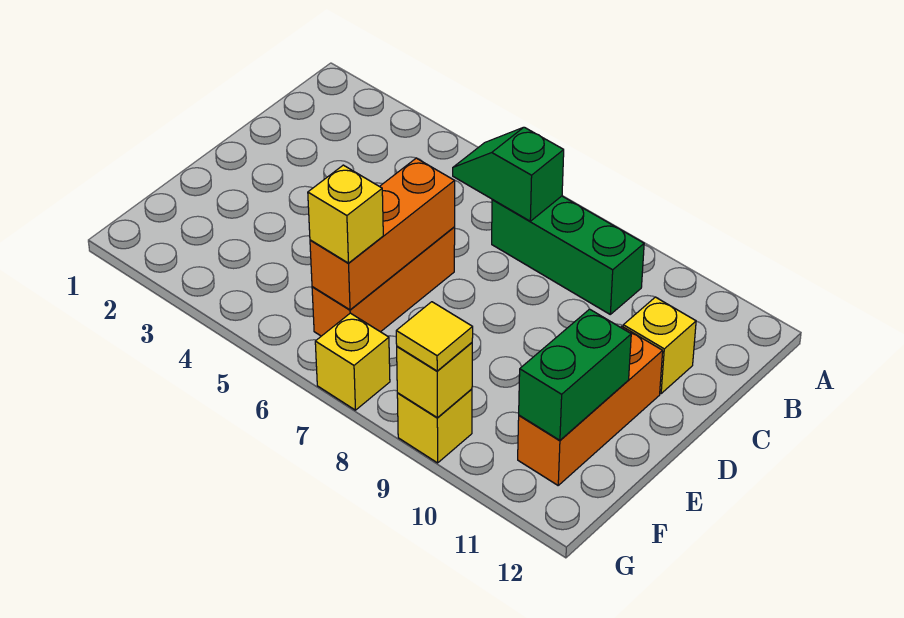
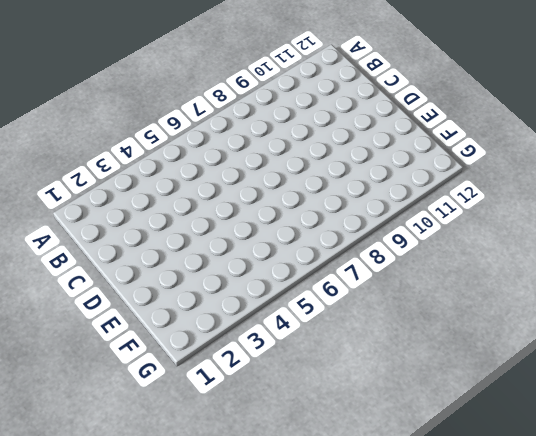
none -> green brick B7:B9 level 1
none -> yellow brick C11 level 1
none -> orange brick D6:F6 level 1

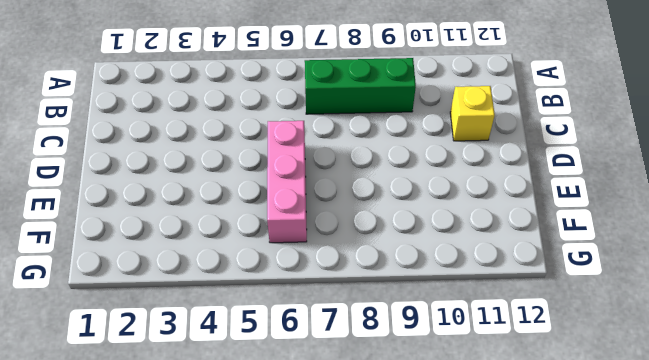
pink brick D6:F6 level 1 -> orange brick D6:F6 level 1
none -> orange brick D11:F11 level 1
none -> yellow brick G7 level 1
none -> yellow brick G9 level 1

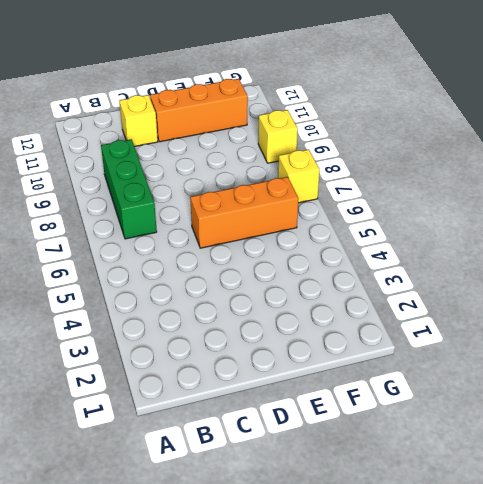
none -> green slope B6:B7 level 2 top 7
none -> orange brick D6:F6 level 2
none -> green brick E11:F11 level 2

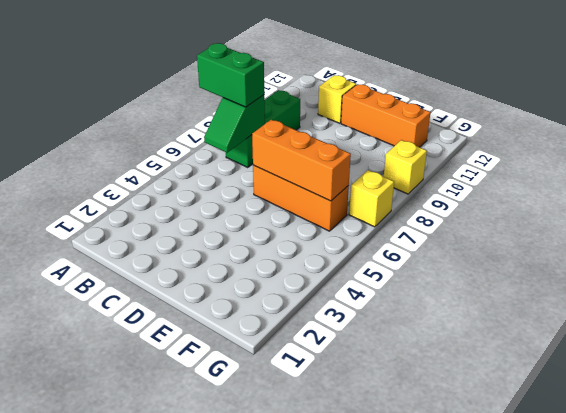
green brick A7:B7 level 3 -> green brick E11:F11 level 2
none -> yellow brick G9 level 2
none -> yellow brick F6 level 3
none -> yellow tile G9 level 3

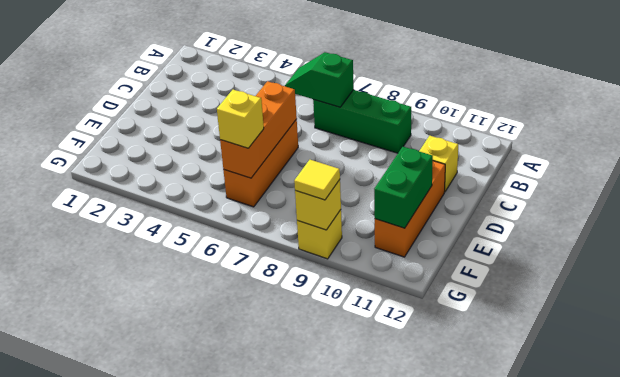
none -> yellow brick G7 level 1

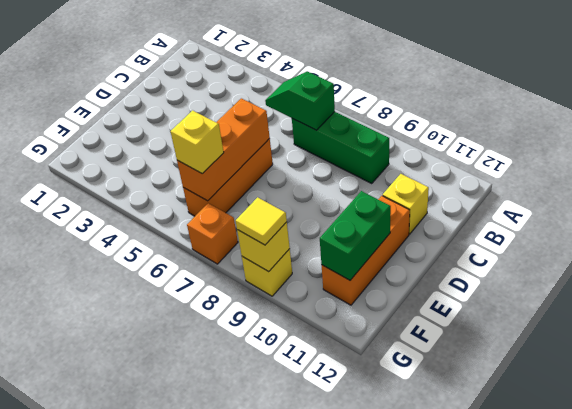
orange brick G7 level 1 -> yellow brick G7 level 1

